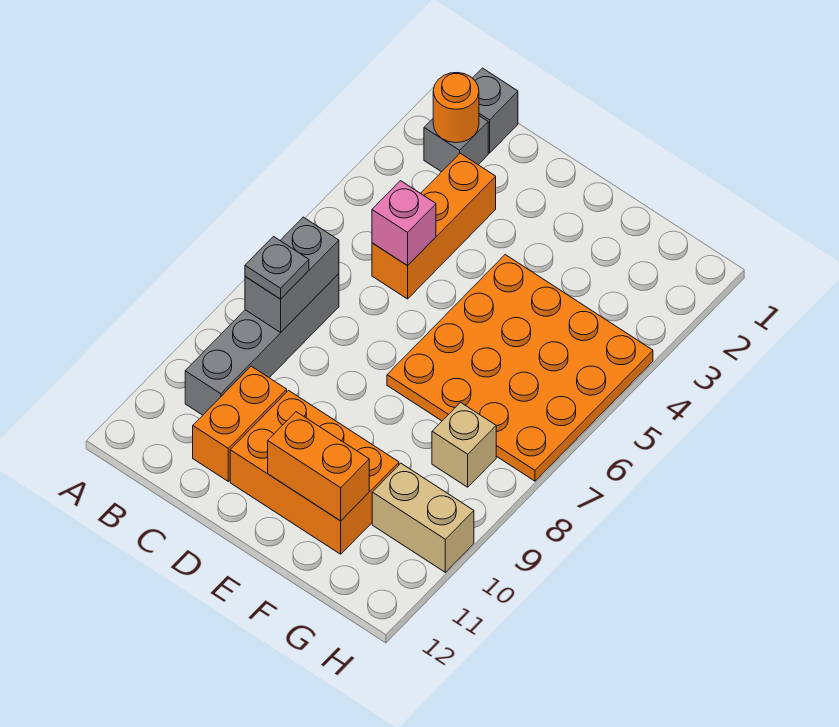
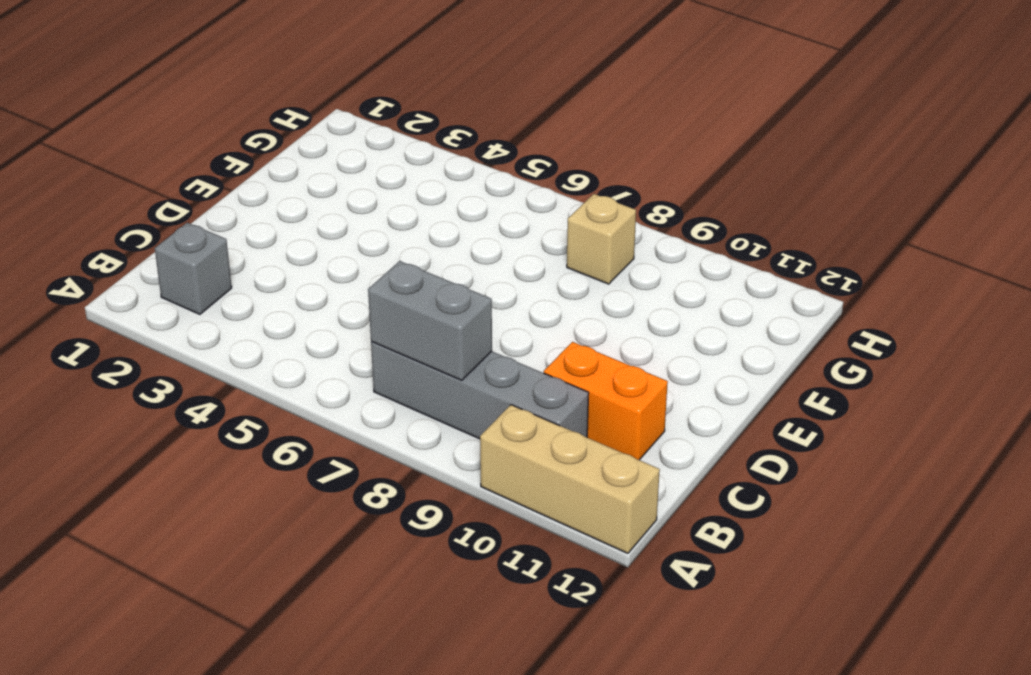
tan brick A10:A12 level 1 -> none
none -> grey brick B1 level 1
none -> orange brick C3:C5 level 1
none -> orange brick D10:F11 level 1

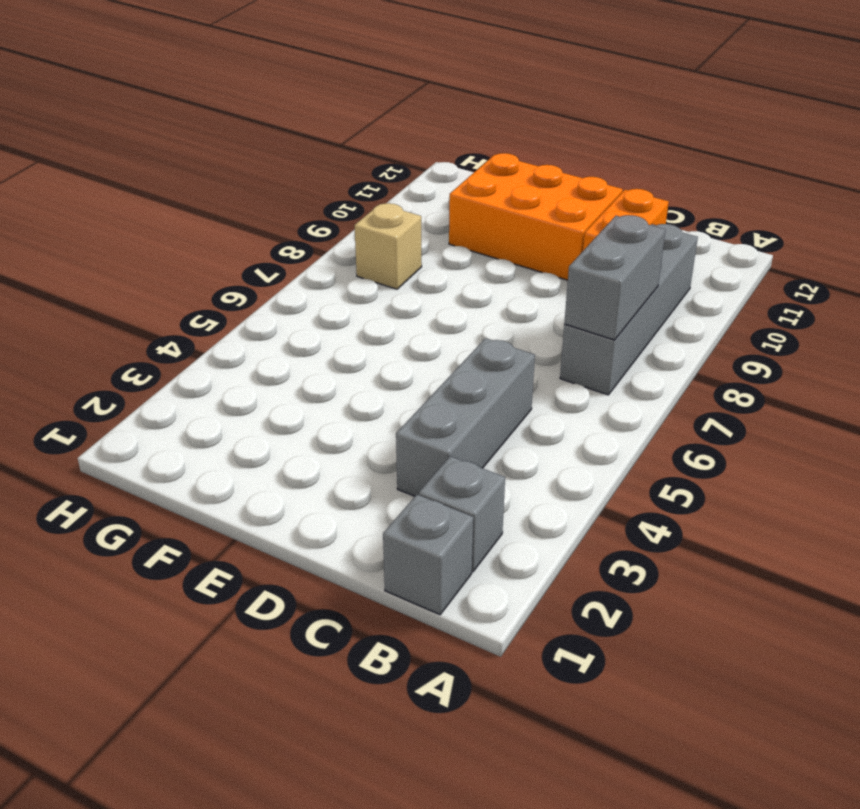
grey brick C3:C5 level 1 -> orange brick C3:C5 level 1
none -> orange plate E4:H7 level 1
none -> tan brick G10:H10 level 1
none -> orange round brick B2 level 2

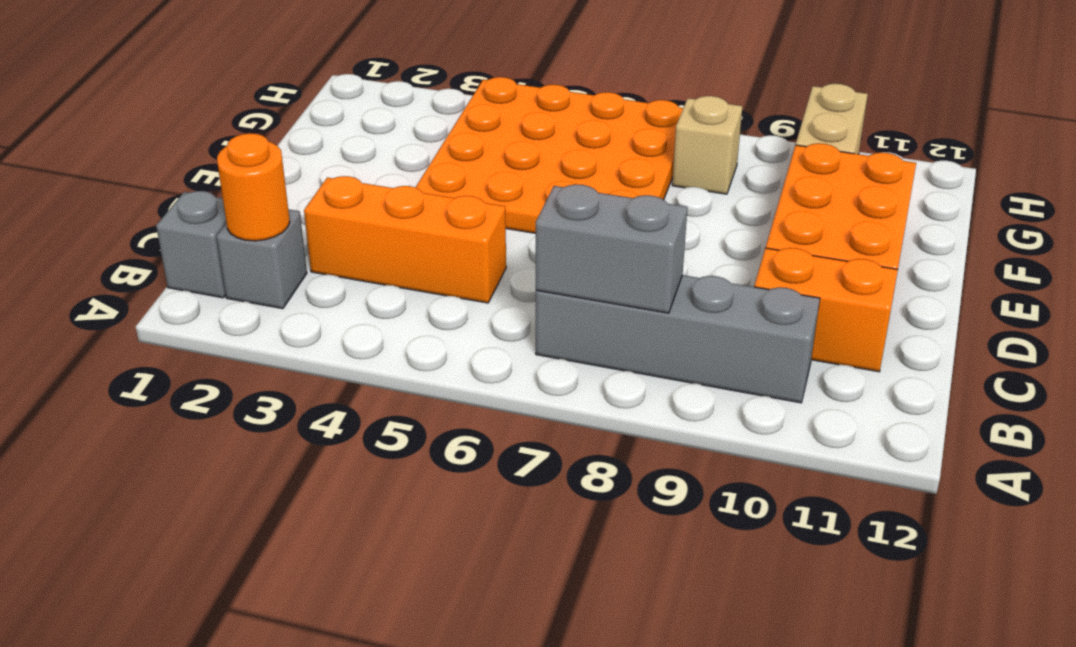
none -> pink brick C5 level 2
none -> orange brick E11:F11 level 2
none -> grey plate B8 level 3

